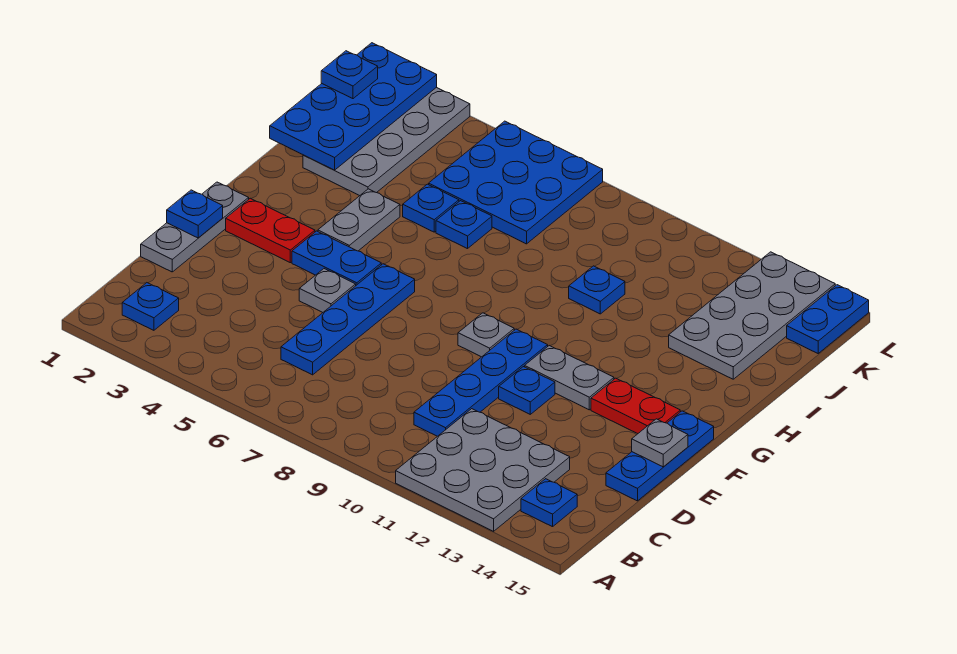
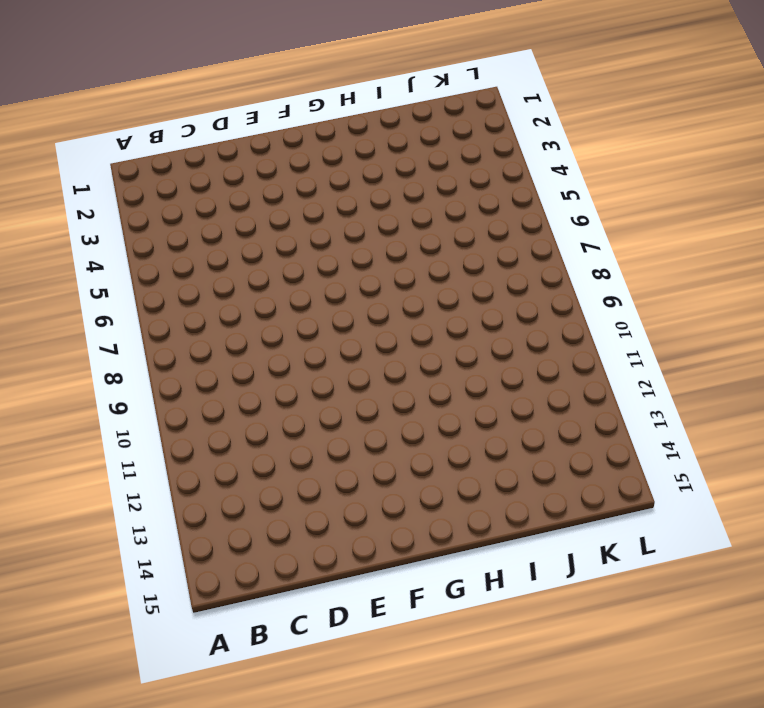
none -> grey plate A11:C13 level 1
none -> blue plate B2 level 1
none -> blue plate B14 level 1

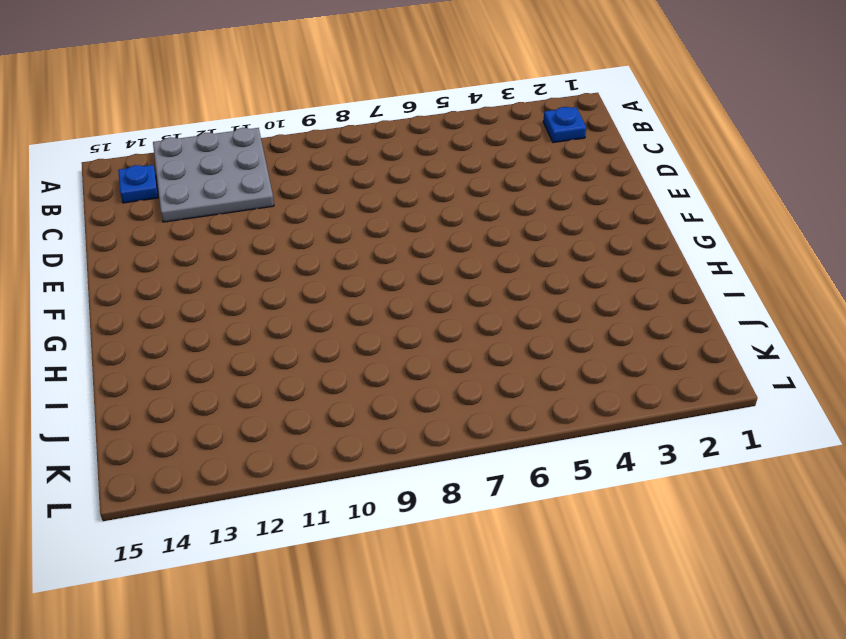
none -> blue plate C6:F6 level 1
none -> blue plate C10:F10 level 1
none -> grey plate D1:F1 level 1

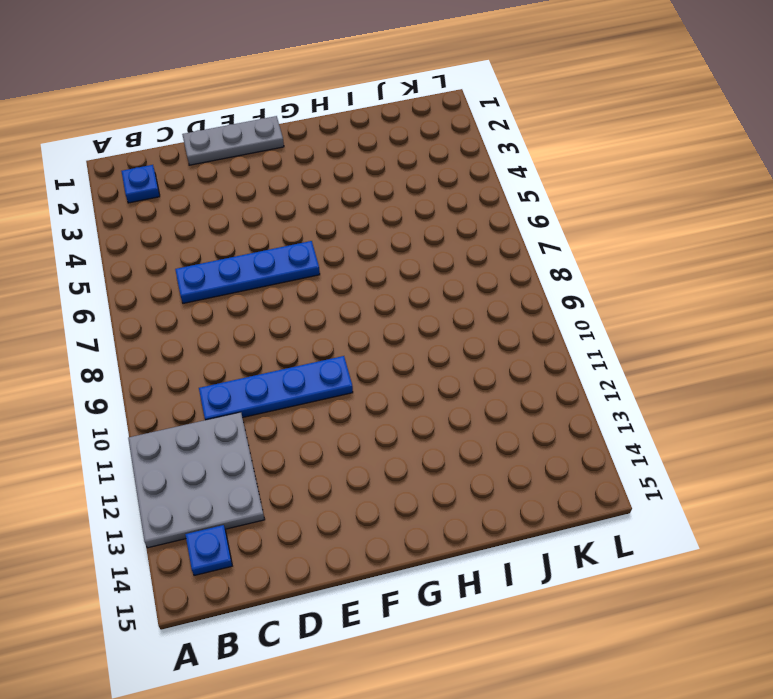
none -> blue plate D15:F15 level 1
none -> grey plate E5 level 1
none -> blue plate E11 level 1

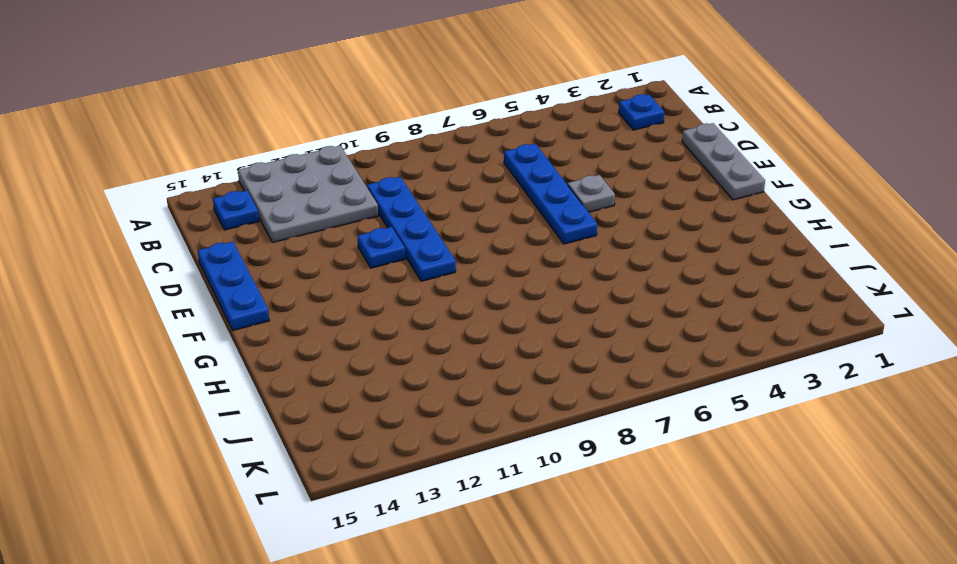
none -> red plate F2:F3 level 1
none -> blue plate F4:F5 level 1
none -> grey plate F9 level 1

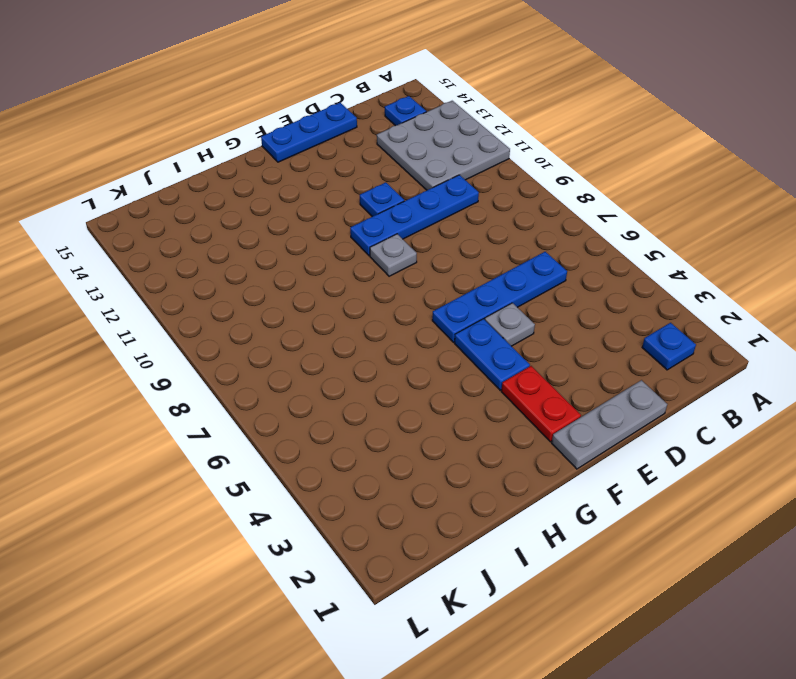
none -> grey plate F11:F12 level 1
none -> red plate F13:F14 level 1
none -> grey plate G4:H4 level 1

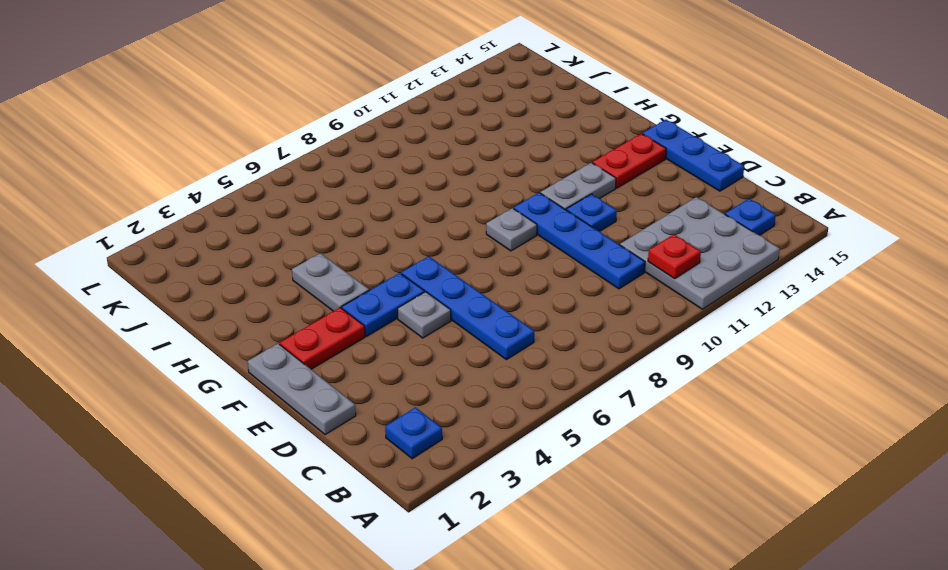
red plate B11 level 2 -> none
none -> grey plate I2:L3 level 1
none -> blue plate I5 level 1
none -> blue plate I6 level 1

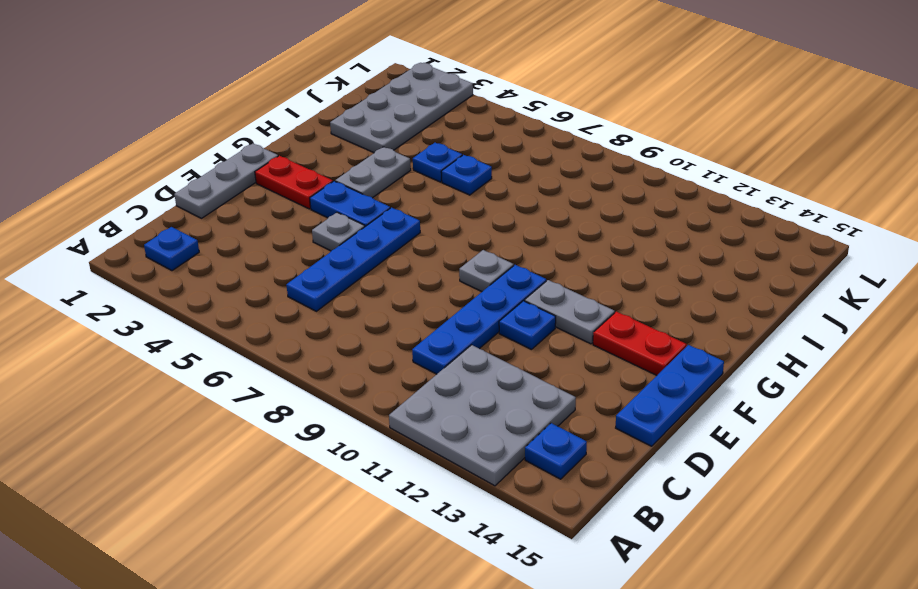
none -> blue plate I10 level 1
none -> grey plate I13:L14 level 1
none -> blue plate J5:L7 level 1

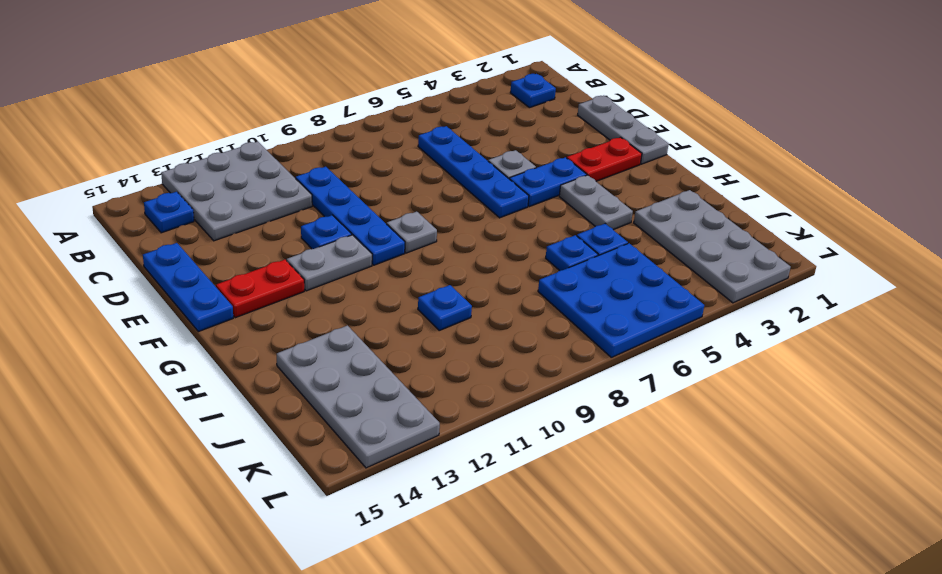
none -> blue plate K15:L15 level 1
none -> blue plate E1 level 2
none -> grey plate E15 level 2

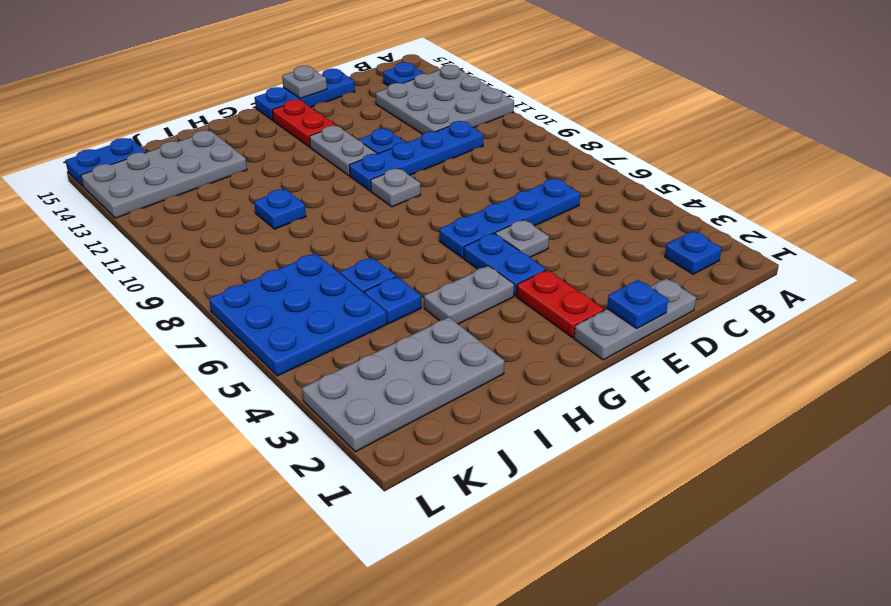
none -> blue plate I1:L2 level 2
none -> blue plate K1 level 3

